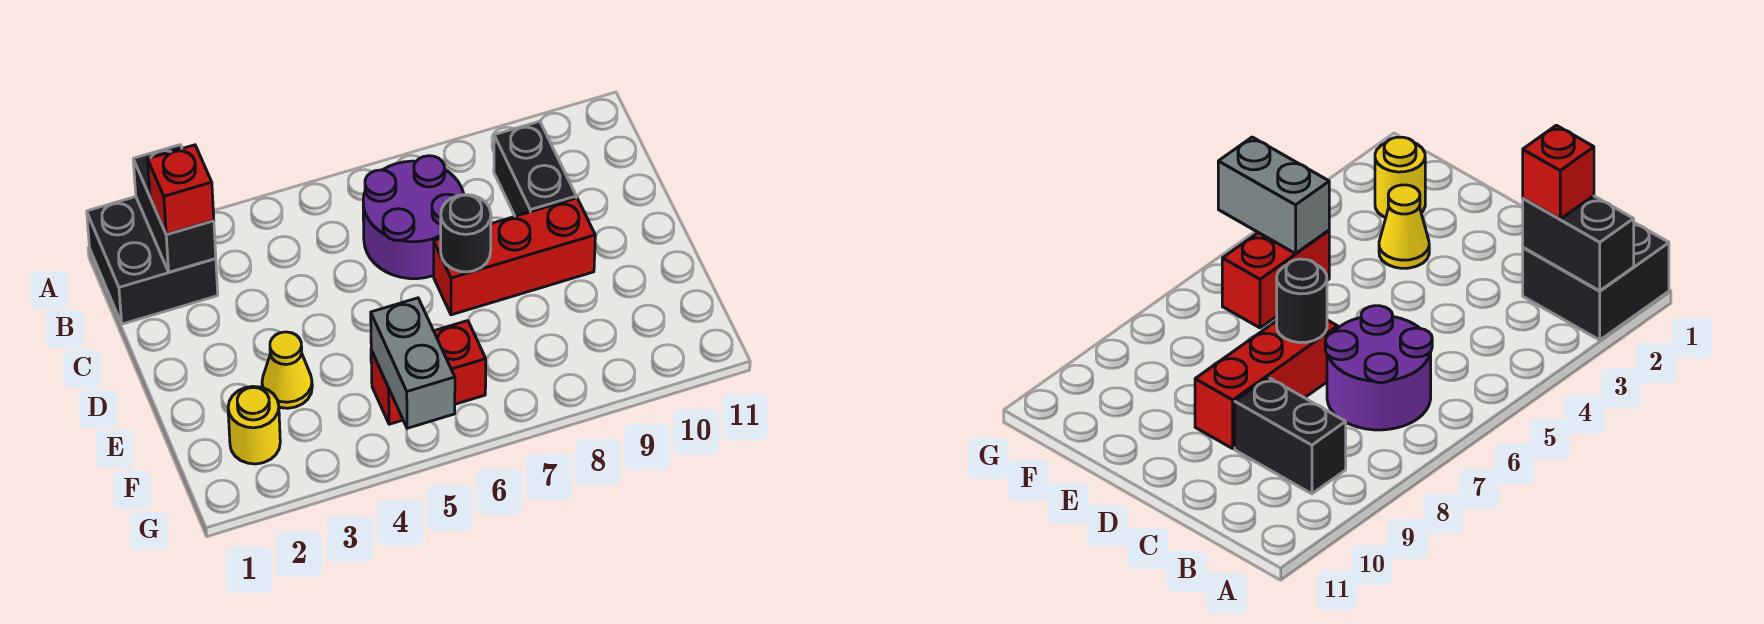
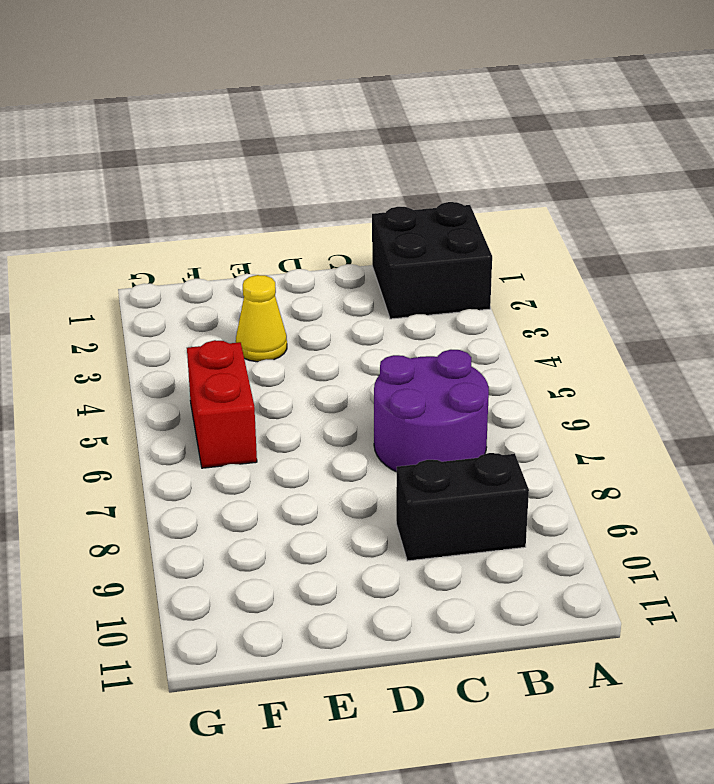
none -> red brick D7:D9 level 1
none -> yellow round brick F2 level 1

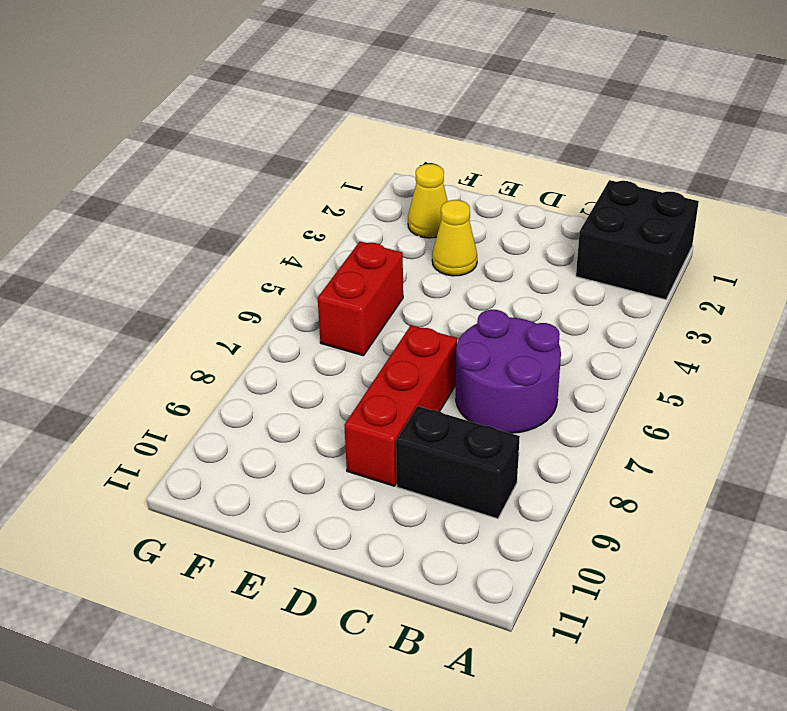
yellow cone F2 level 1 -> yellow round brick F2 level 1
none -> black brick A2:B2 level 2
none -> black round brick D7 level 2

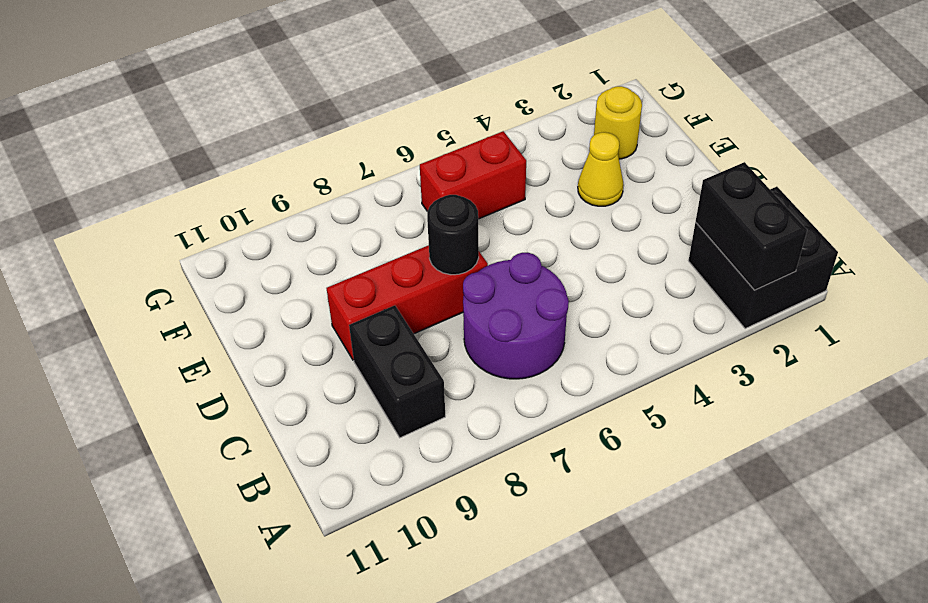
none -> grey brick F5:G5 level 2
none -> red brick B2 level 3

